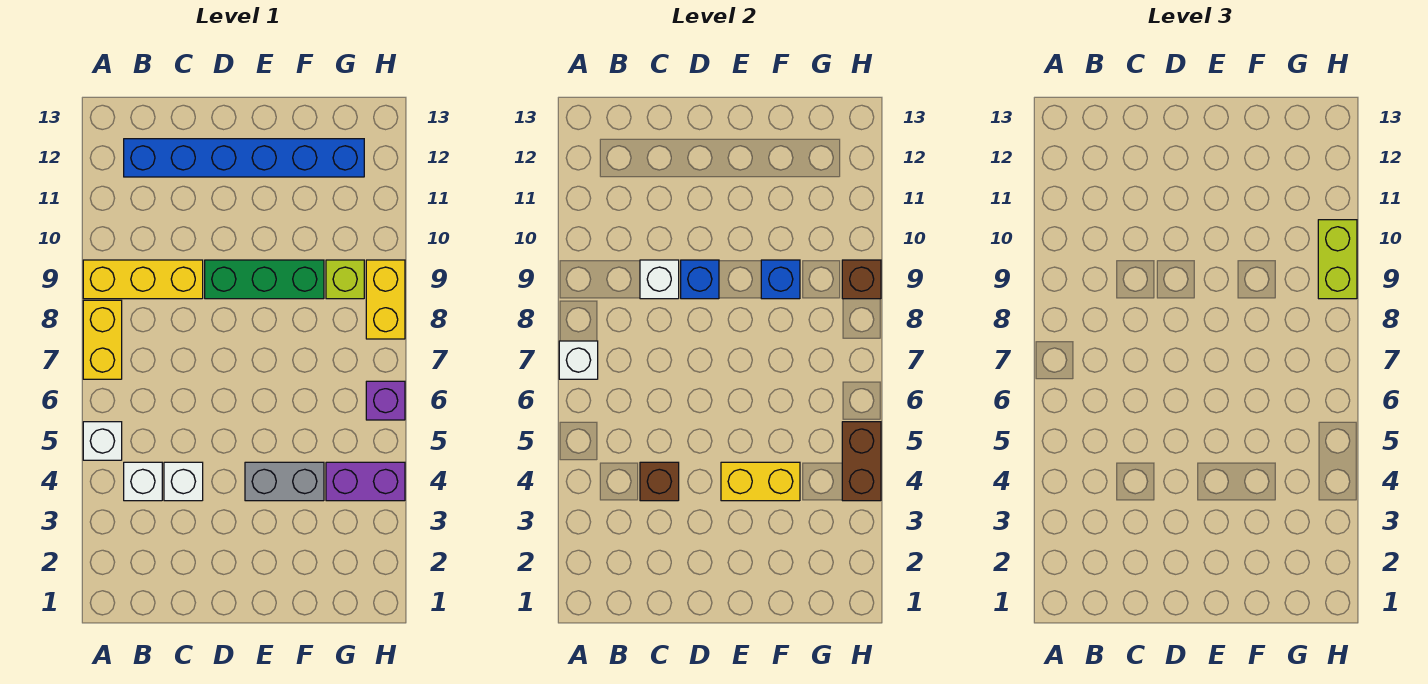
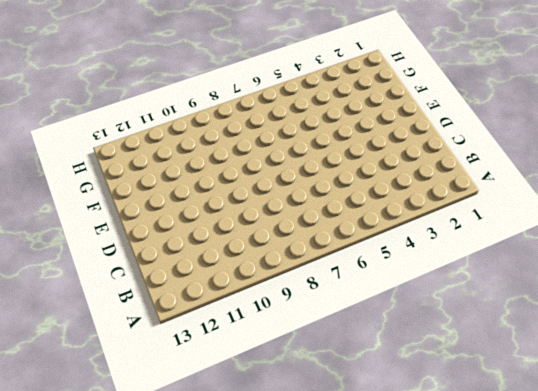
none -> white brick A5 level 1
none -> yellow brick A7:A8 level 1
none -> yellow brick A9:C9 level 1

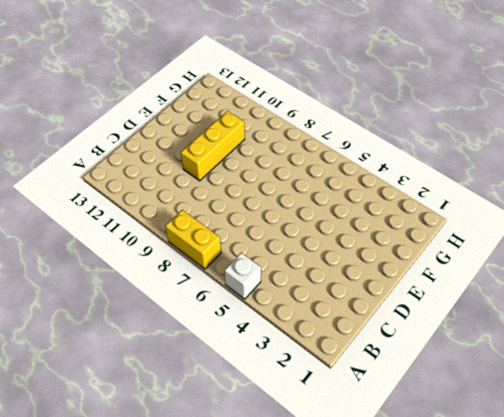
yellow brick D10:F10 level 1 -> yellow brick A9:C9 level 1
none -> white brick B4 level 1
none -> blue brick B12:G12 level 1
none -> white brick C4 level 1

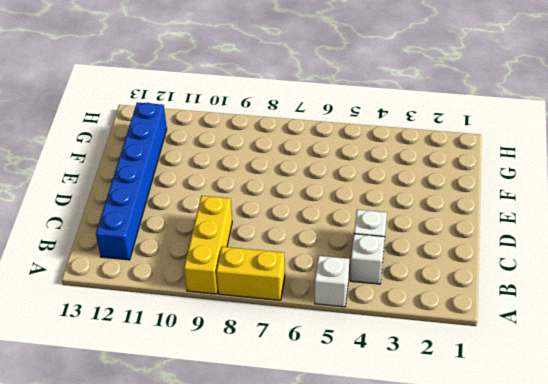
none -> green brick D9:F9 level 1
none -> grey brick E4:F4 level 1
none -> purple brick G4:H4 level 1

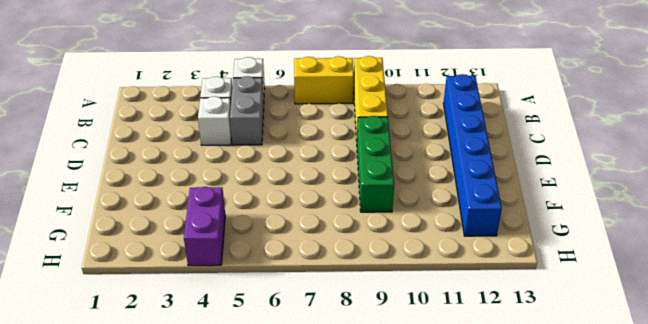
grey brick B5:C5 level 1 -> grey brick E4:F4 level 1
none -> lime brick G9 level 1
none -> purple brick H6 level 1
none -> yellow brick H8:H9 level 1

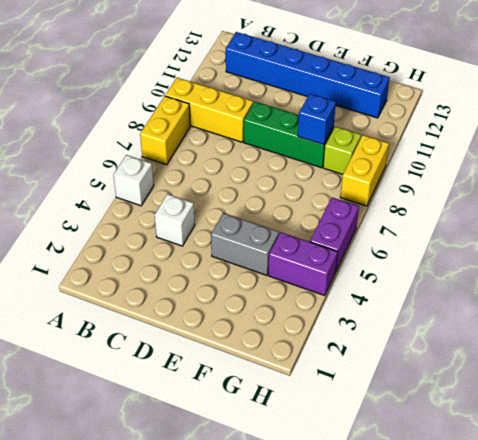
purple brick H5:H6 level 1 -> purple brick H6 level 1
none -> white brick B4 level 1
none -> white brick A7 level 2
none -> brown brick C4 level 2

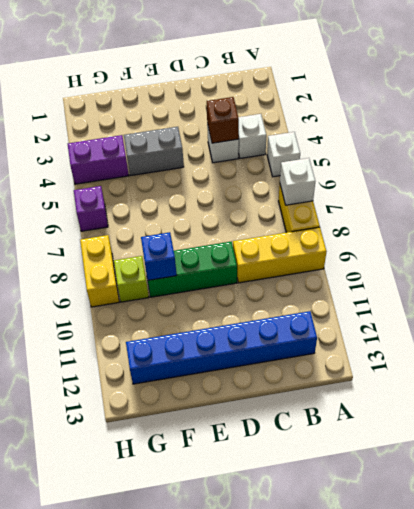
none -> white brick C9 level 2
none -> blue brick D9 level 2
none -> yellow brick E4:F4 level 2

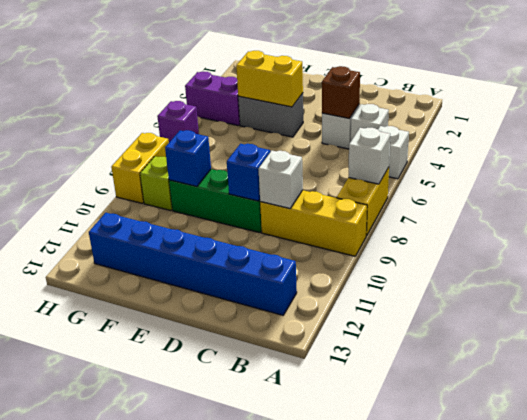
none -> brown brick H4:H5 level 2
none -> brown brick H9 level 2
none -> lime brick H9:H10 level 3

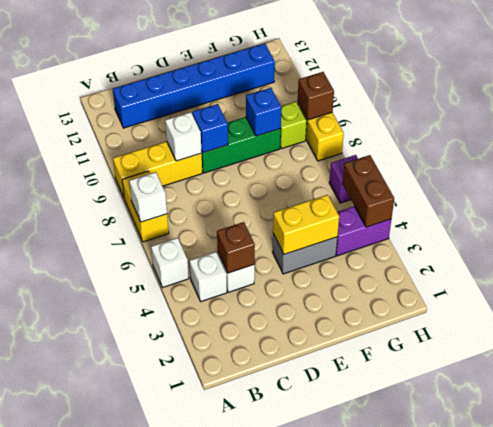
none -> lime brick H9:H10 level 3

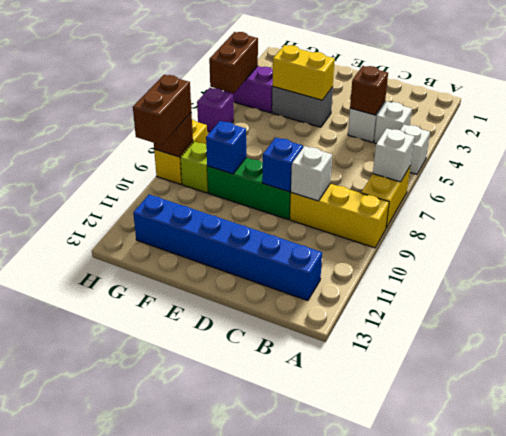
brown brick H9:H10 level 3 -> lime brick H9:H10 level 3

